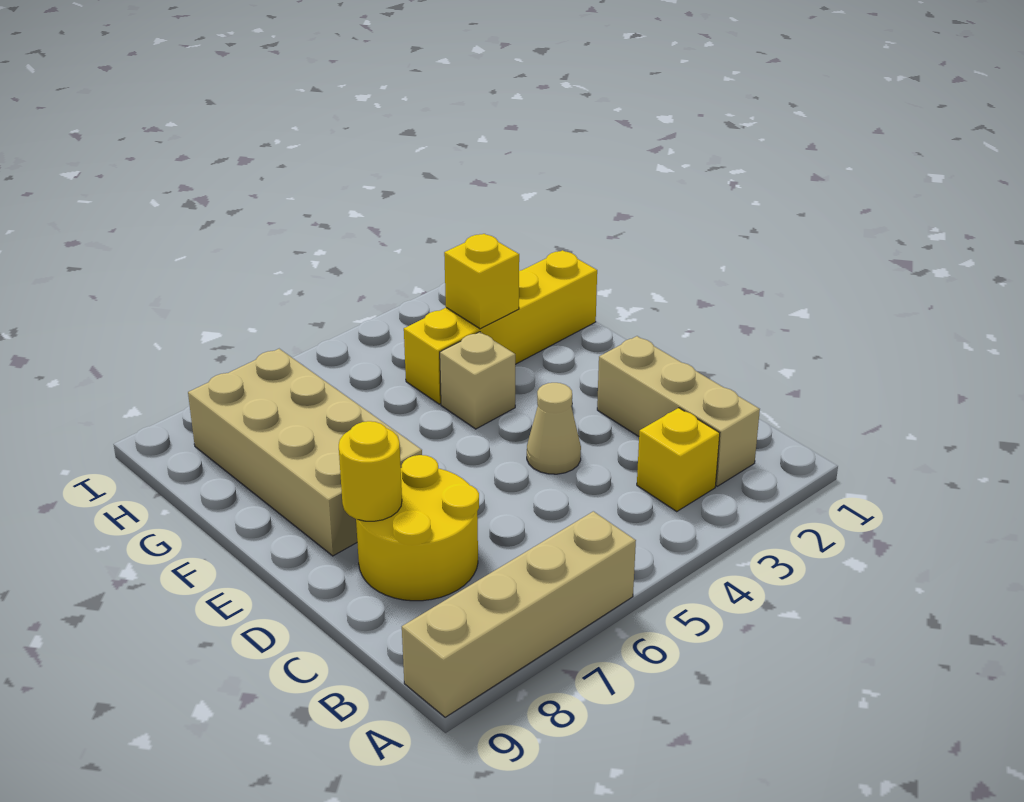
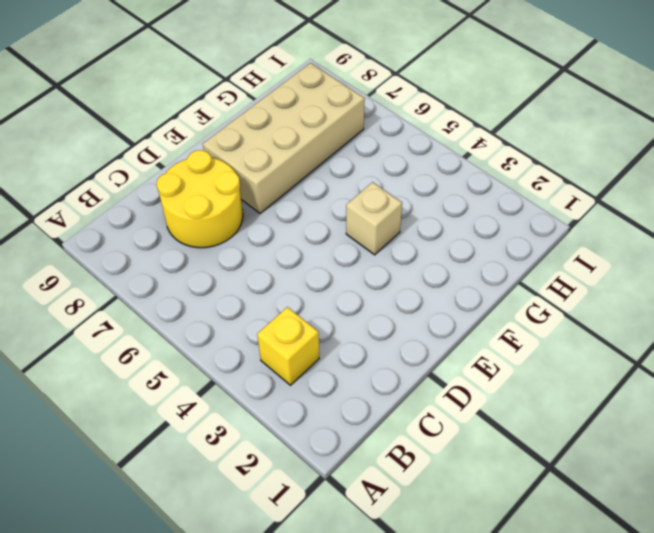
none -> tan brick A6:A9 level 1
none -> tan brick B2:D2 level 1

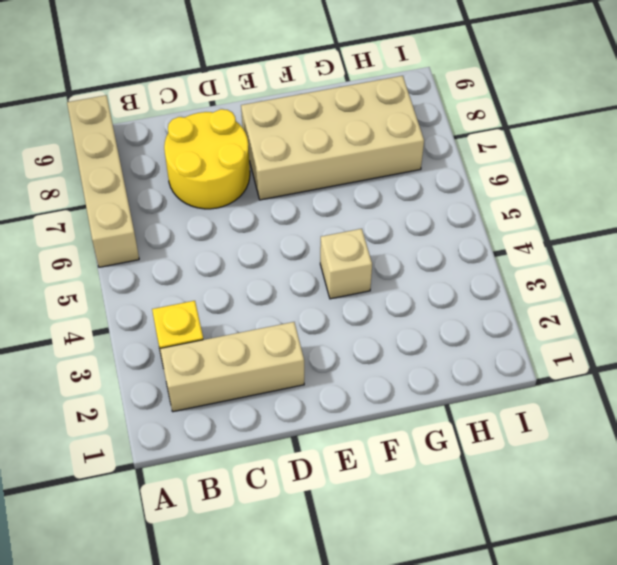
none -> tan cone D4 level 1
none -> yellow brick G1:G4 level 1

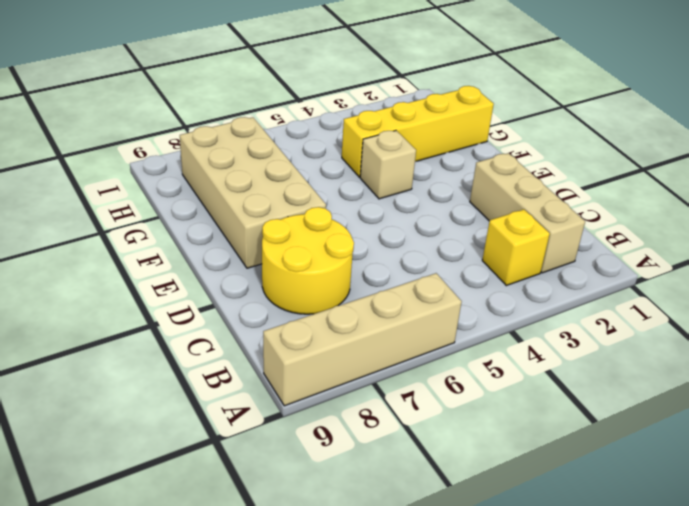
none -> tan cone D4 level 1
none -> yellow round brick D8 level 2

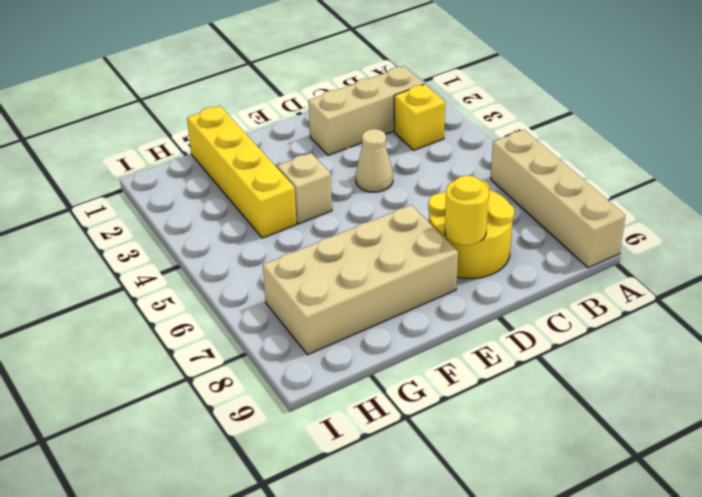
none -> yellow brick G3 level 2

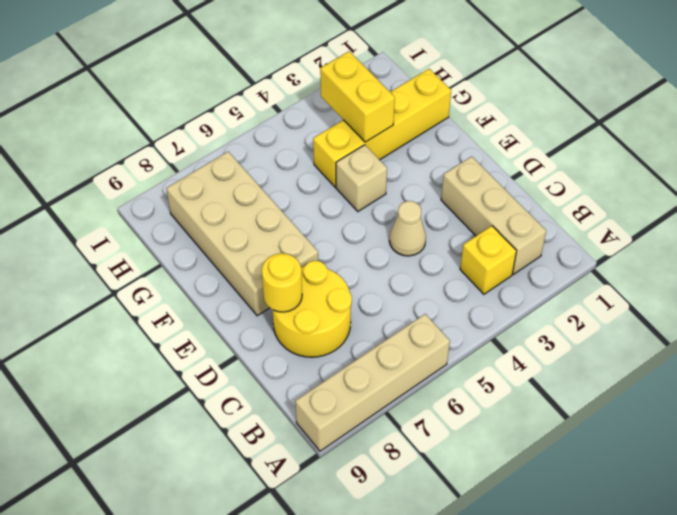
yellow brick G3:H3 level 2 -> yellow brick G3 level 2

